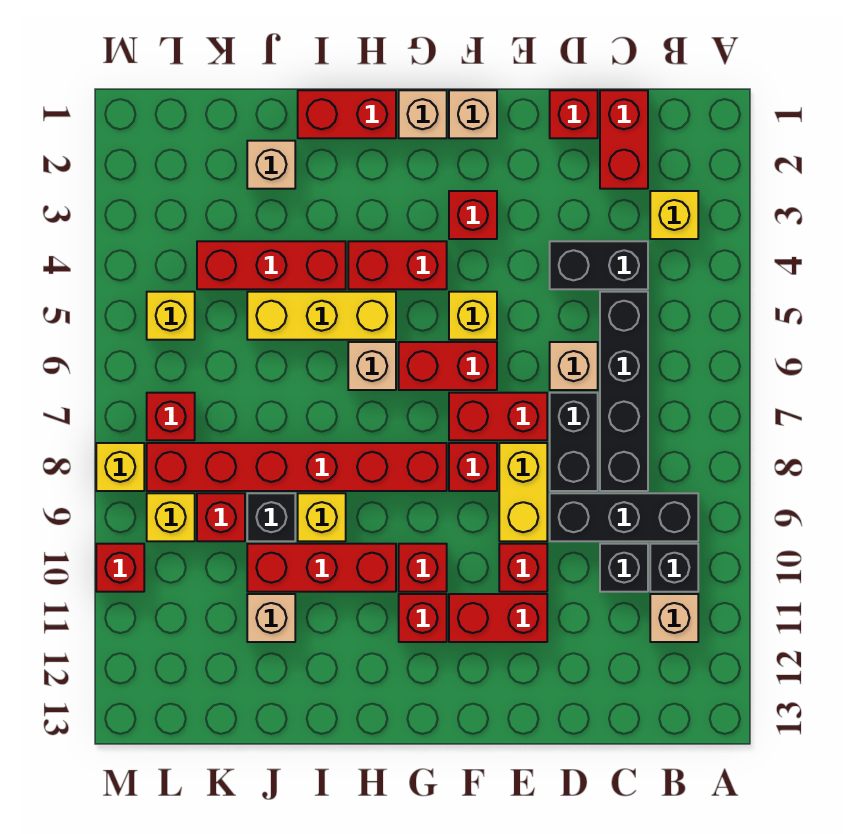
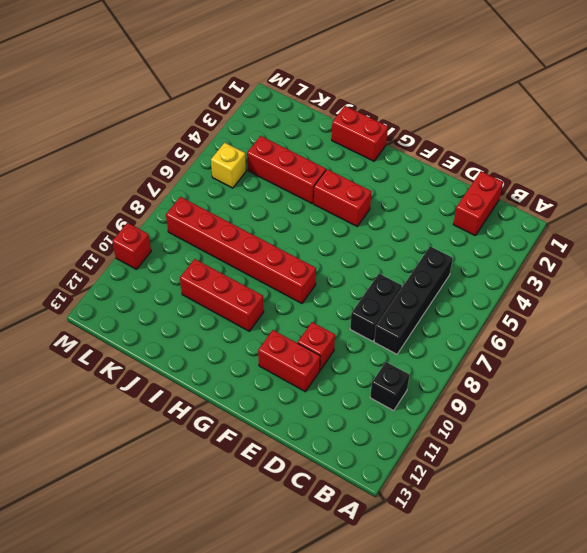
none -> yellow brick B3 level 1
none -> black brick B9:D9 level 1
none -> tan brick B11 level 1
none -> black brick C4:D4 level 1

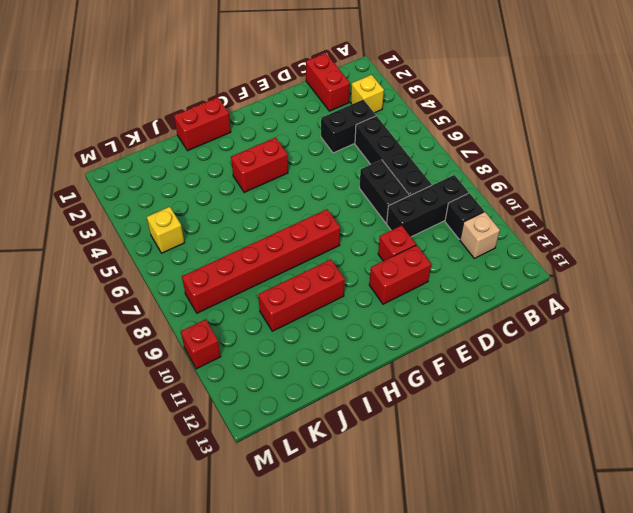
none -> black brick C10 level 1
none -> red brick D1 level 1
none -> tan brick D6 level 1
none -> red brick E7:F7 level 1

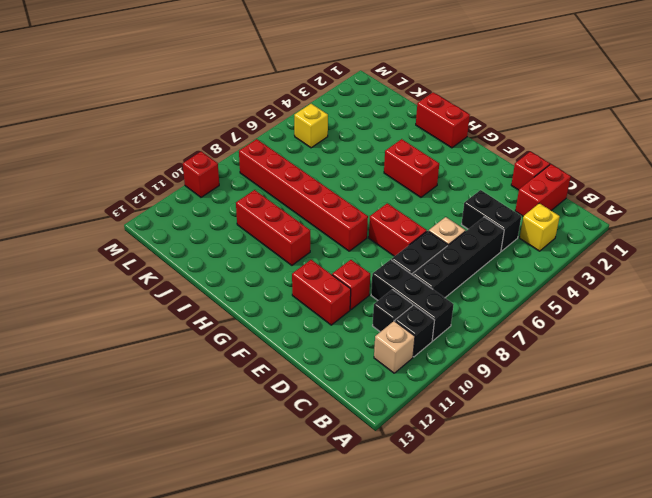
none -> yellow brick E8:E9 level 1
none -> tan brick F1 level 1
none -> red brick F3 level 1
none -> yellow brick F5 level 1

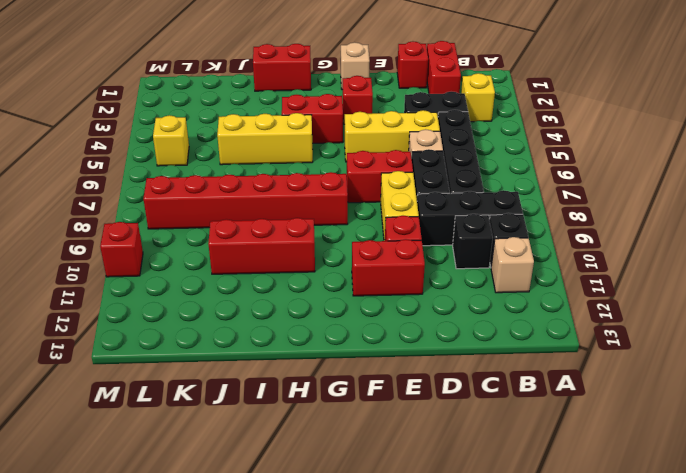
yellow brick D5:F5 level 1 -> yellow brick F5 level 1
none -> red brick F6:G6 level 1
none -> red brick F8 level 1
none -> tan brick G1 level 1
none -> red brick G10 level 1

